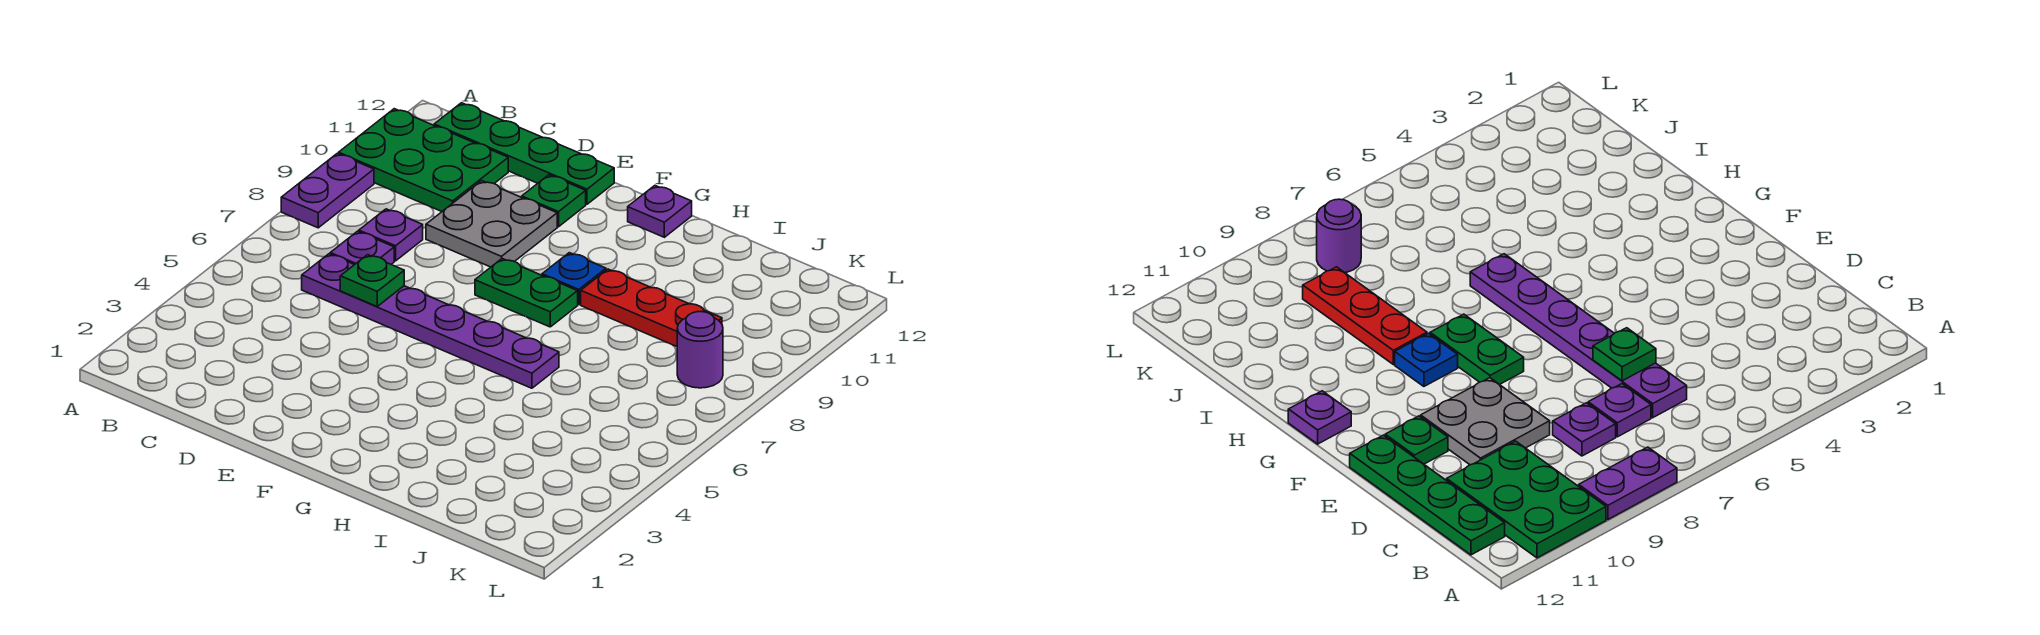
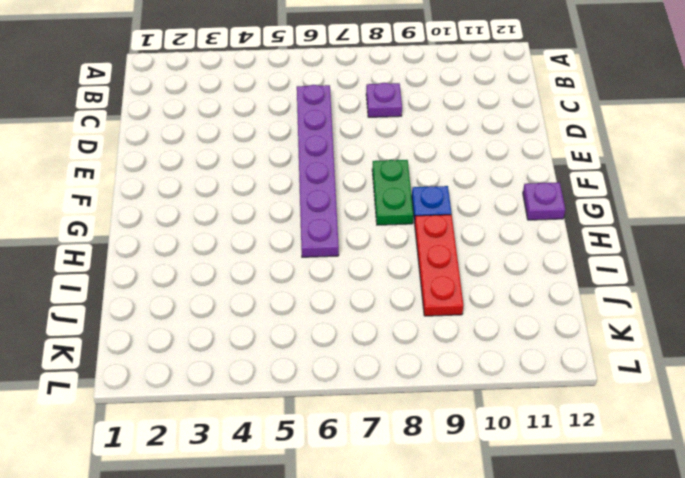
none -> purple plate A8:A9 level 1
none -> green plate A10:C11 level 1
none -> green plate B12:E12 level 1

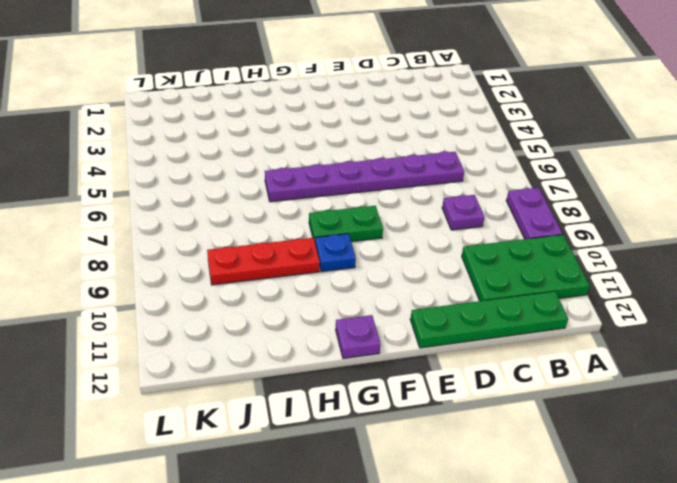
none -> purple plate C7 level 1
none -> grey plate D9:E10 level 1
none -> green plate E11 level 1

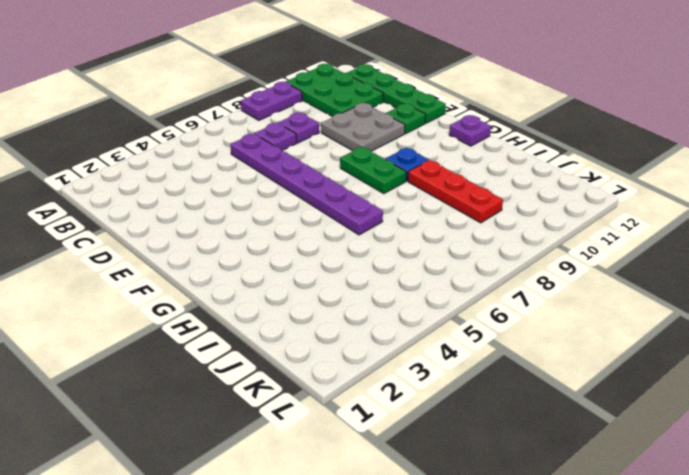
none -> purple round brick K8 level 1
none -> green plate D6 level 2

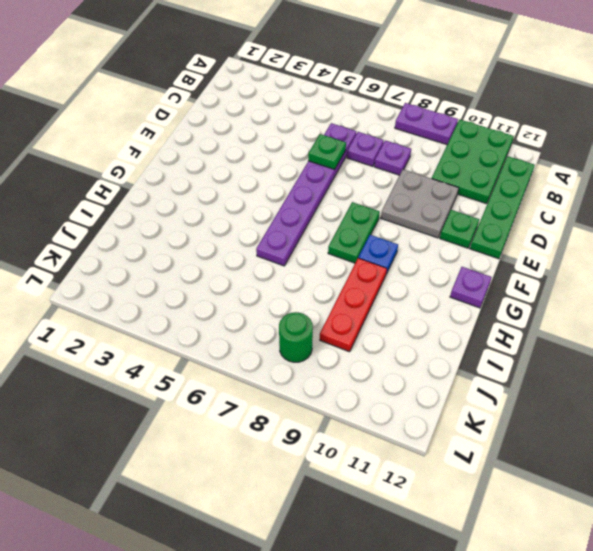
green round brick K8 level 1 -> purple round brick K8 level 1

